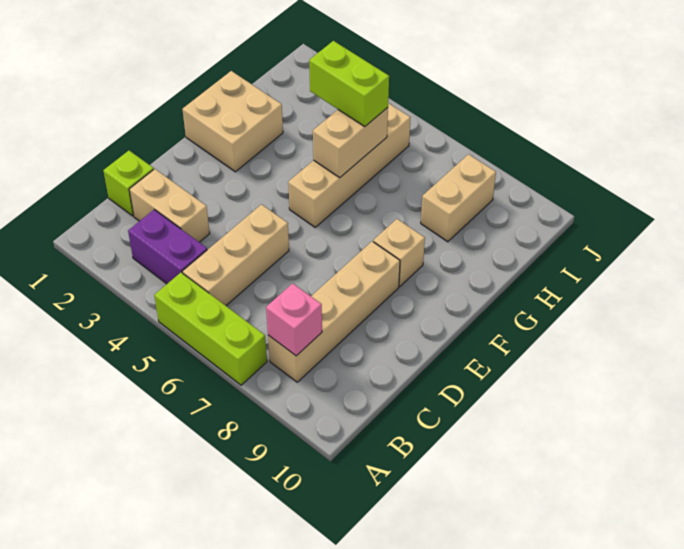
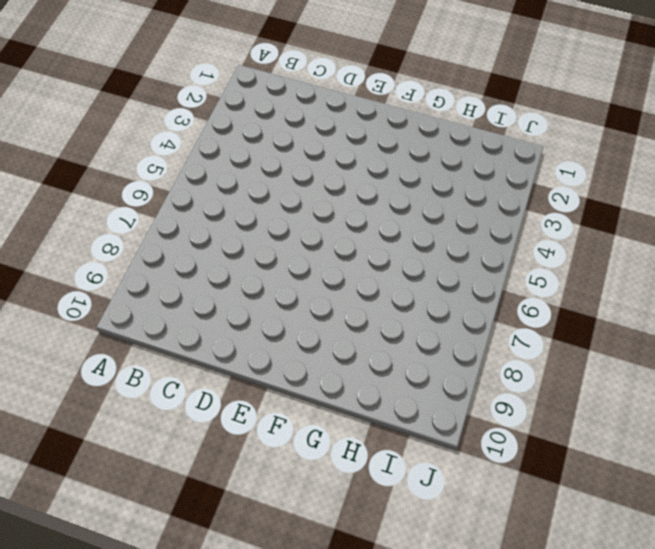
none -> lime brick A5:A7 level 1
none -> purple brick B3:B4 level 1
none -> tan brick B5:D5 level 1

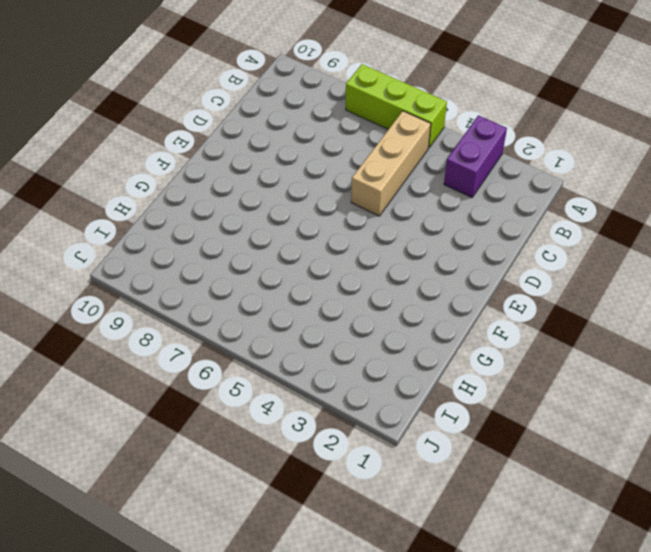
purple brick A3:B3 level 1 -> purple brick B3:B4 level 1
none -> tan brick B8:E8 level 1
none -> lime brick C1 level 1
none -> tan brick C2:C3 level 1

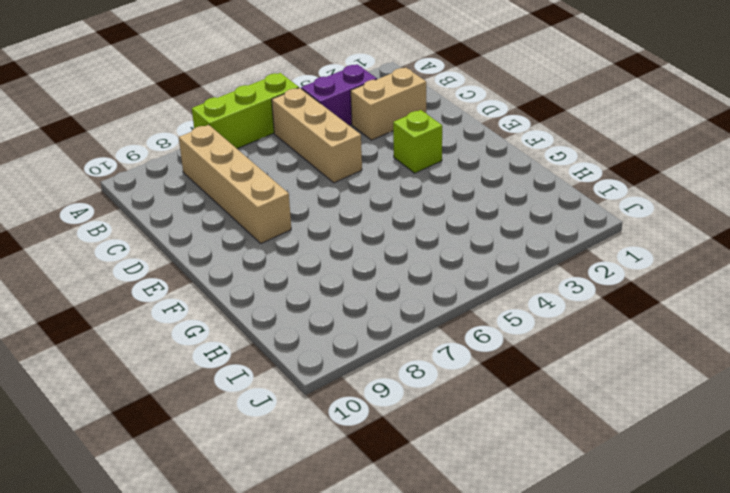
lime brick E3 level 1 -> lime brick C1 level 1
none -> tan brick F1:G2 level 1
none -> tan brick F5:I5 level 1
none -> tan brick F8 level 1

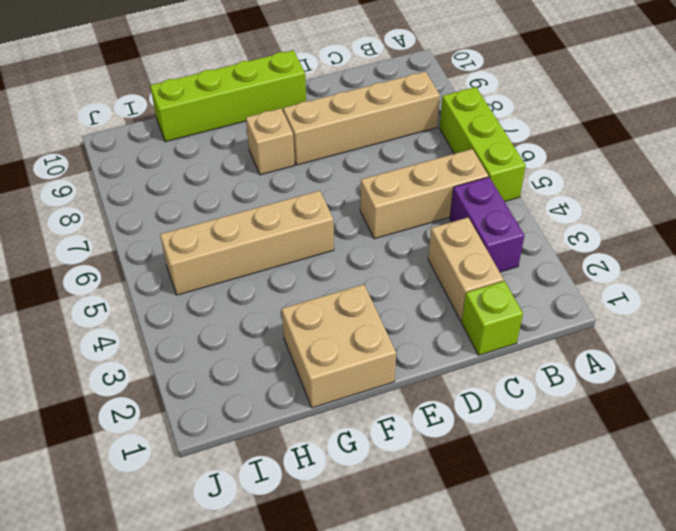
lime brick E10:H10 level 1 -> none
none -> tan brick H8:I8 level 1
none -> pink brick B8 level 2
none -> tan brick G5:H5 level 2

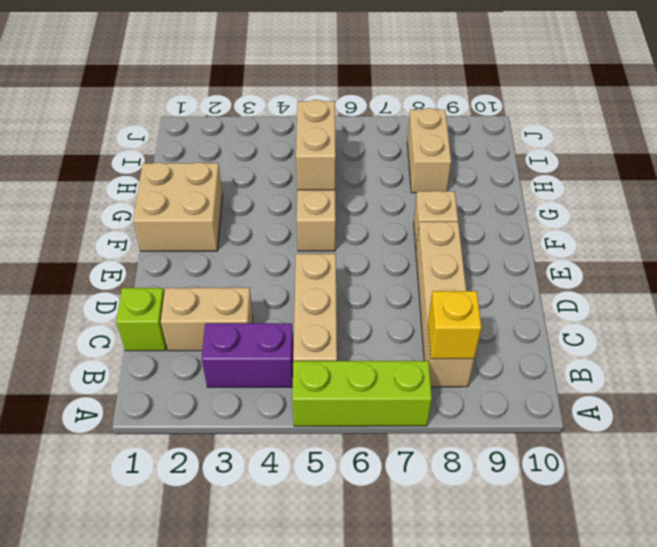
yellow brick B8 level 2 -> pink brick B8 level 2
none -> lime brick H4:H5 level 3

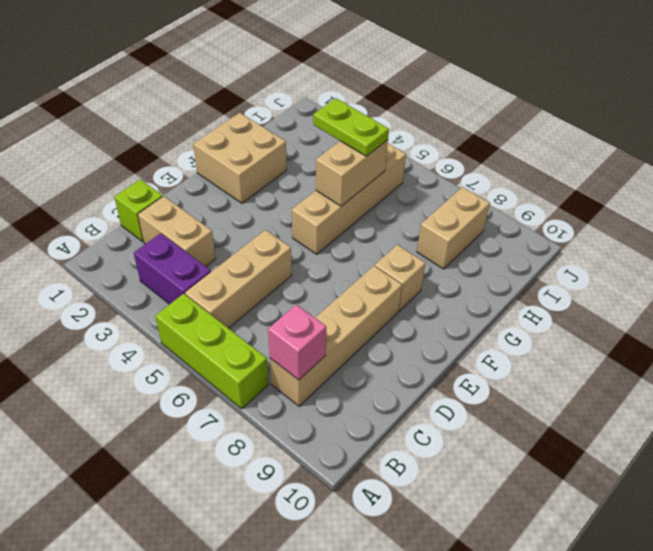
lime plate H4:H5 level 3 -> lime brick H4:H5 level 3

